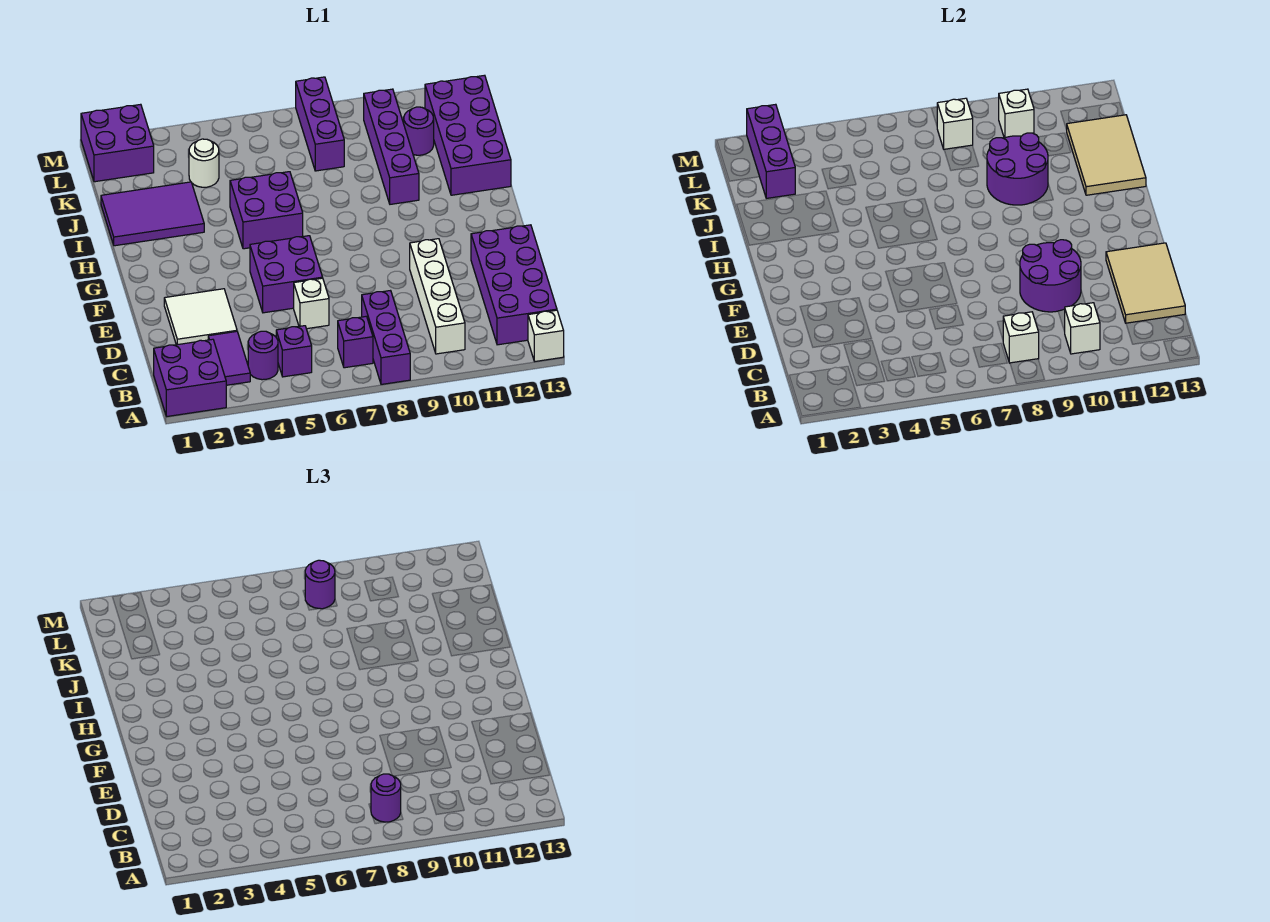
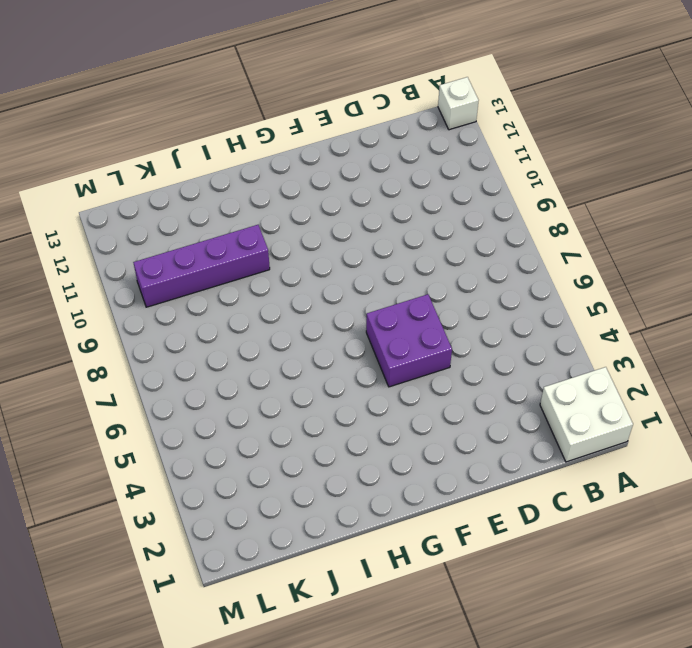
white brick A1:B2 level 1 -> purple brick A1:B2 level 1
none -> purple brick A8:C8 level 1
none -> purple tile B3:C3 level 1
none -> purple round brick B4 level 1
none -> purple brick B5 level 1

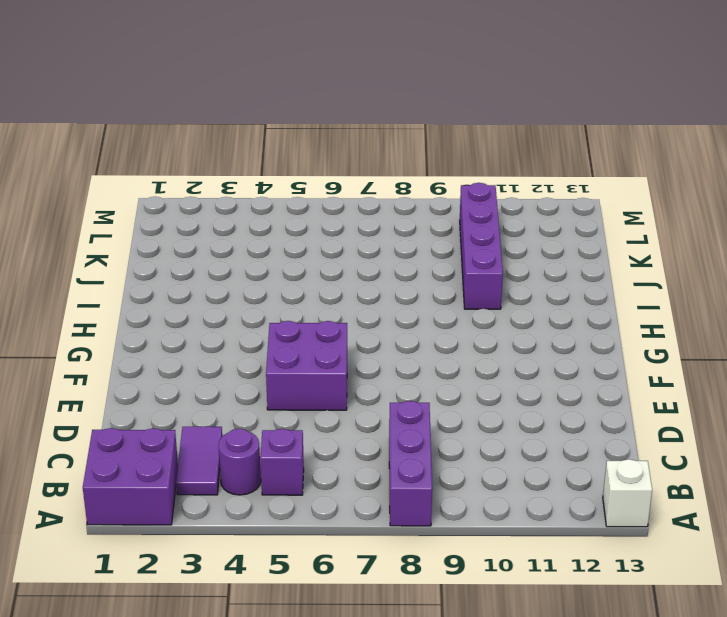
none -> purple brick B7 level 1
none -> white brick B10:E10 level 1
none -> purple brick B12:E13 level 1
none -> white tile D2:E3 level 1

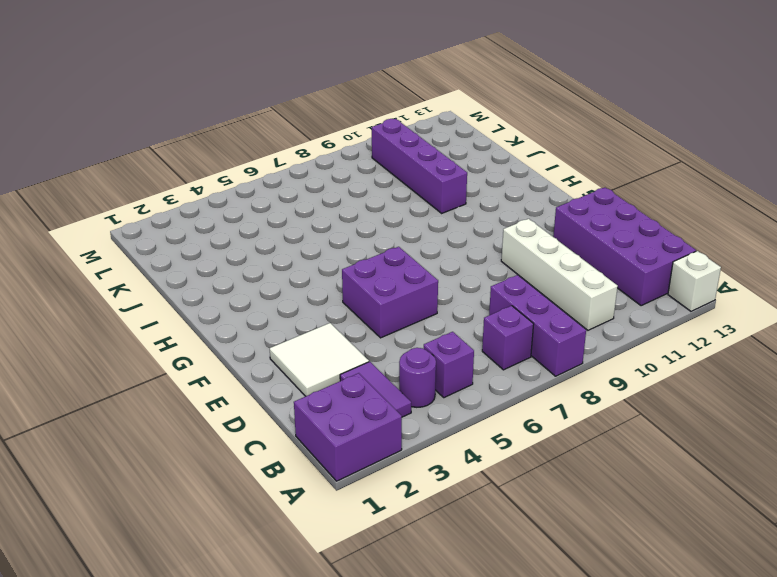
none -> white brick D6 level 1
none -> purple brick H5:I6 level 1
none -> purple tile I1:J3 level 1
none -> purple brick I12:L13 level 1

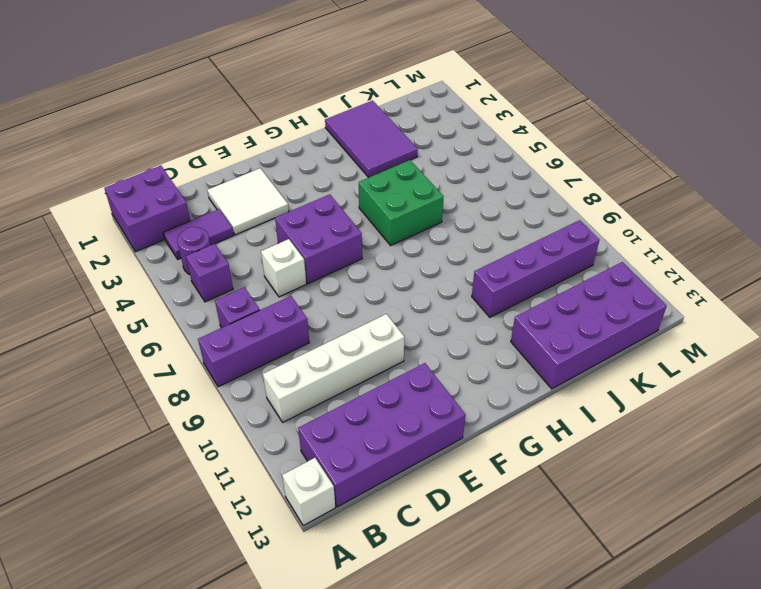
green brick H5:I6 level 1 -> purple brick H5:I6 level 1
none -> white round brick K4 level 1
none -> purple brick K8:M8 level 1
none -> purple round brick K11 level 1
none -> purple brick L1:M2 level 1

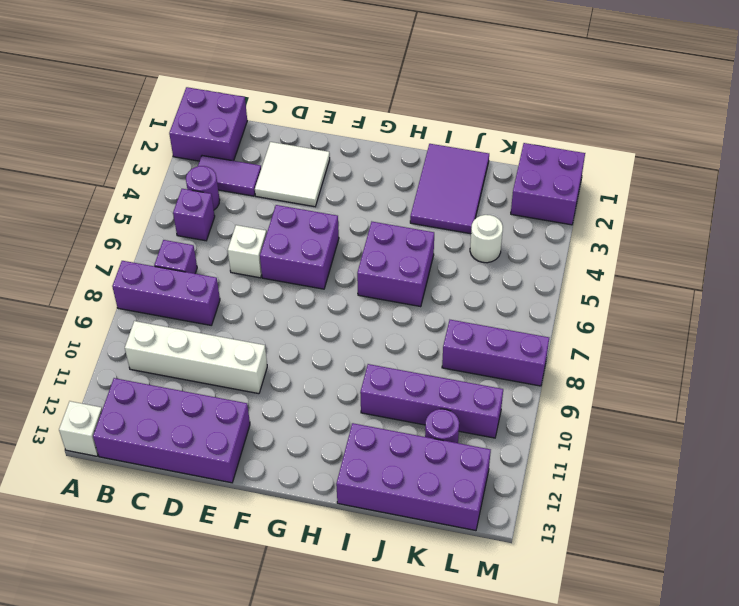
none -> white brick B8 level 2
none -> white brick B10 level 2
none -> tan tile C12:E13 level 2
none -> purple round brick D9:E10 level 2

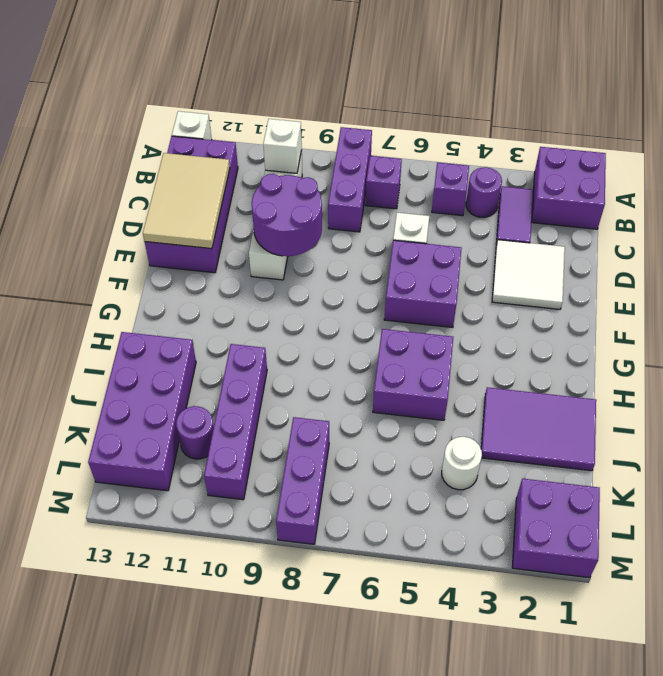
none -> white brick B8 level 2
none -> purple round brick I9:J10 level 2
none -> tan tile I12:K13 level 2
none -> purple brick K2:M2 level 2

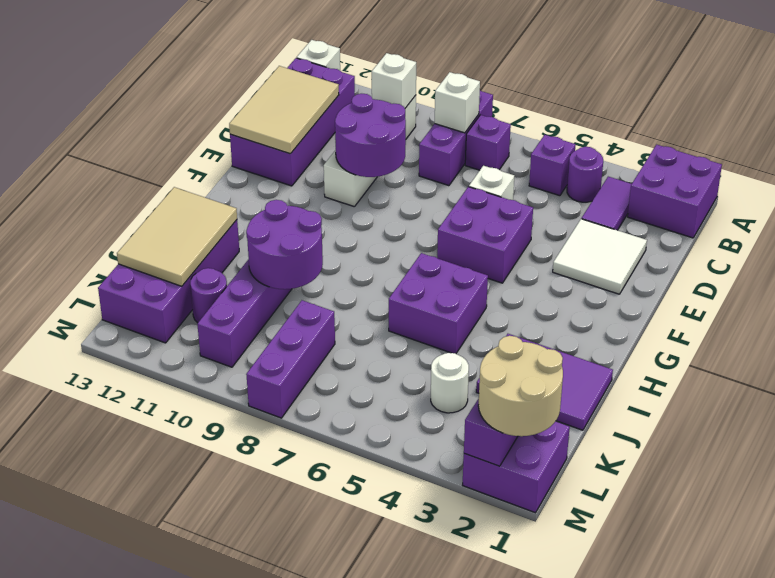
tan round brick L1:M2 level 3 -> none
none -> white brick L8 level 2
none -> white brick L10 level 2
none -> purple round brick B8 level 3
none -> purple round brick L8 level 3

